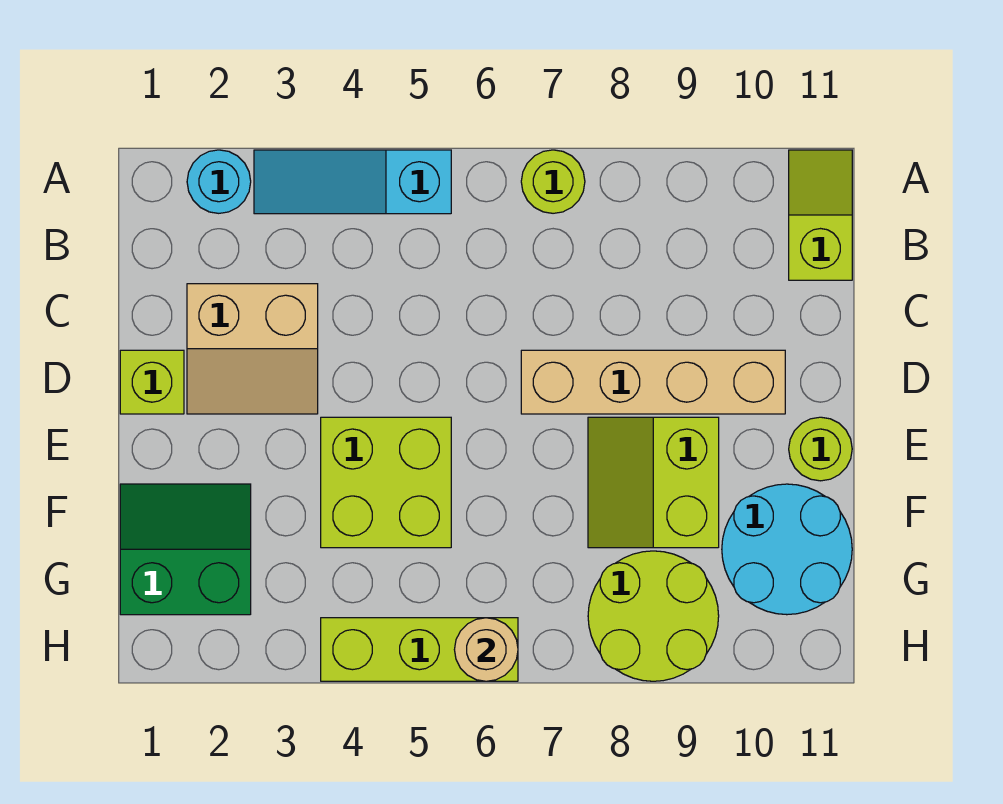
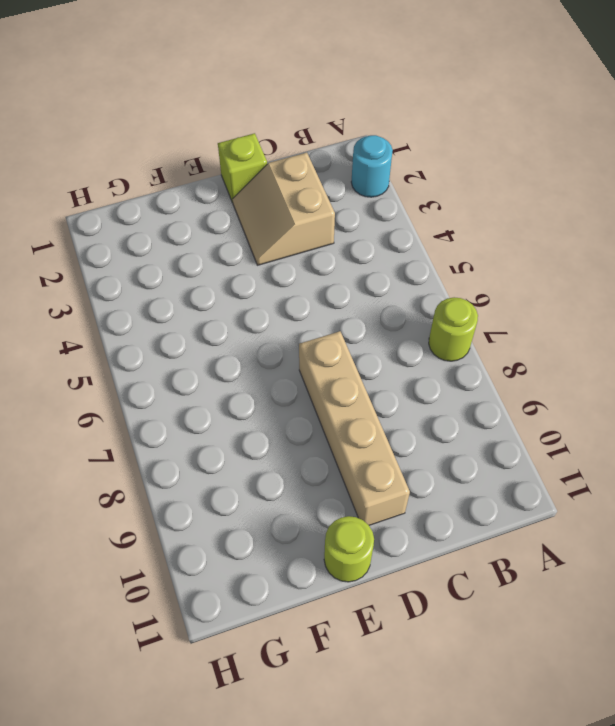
none -> cyan slope A3:A5 level 1 top 5
none -> lime slope A11:B11 level 1 top B
none -> lime brick E4:F5 level 1

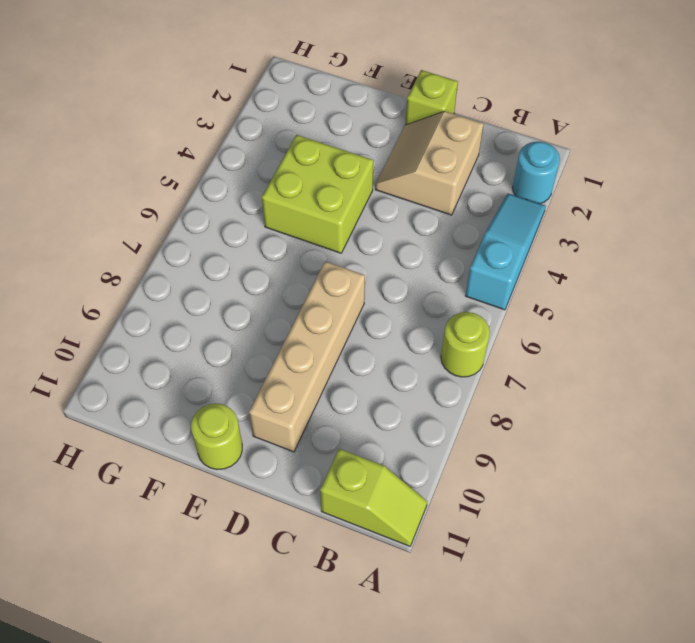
none -> lime slope E8:F9 level 1 top 9
none -> green slope F1:G2 level 1 top G
none -> cyan round brick F10:G11 level 1

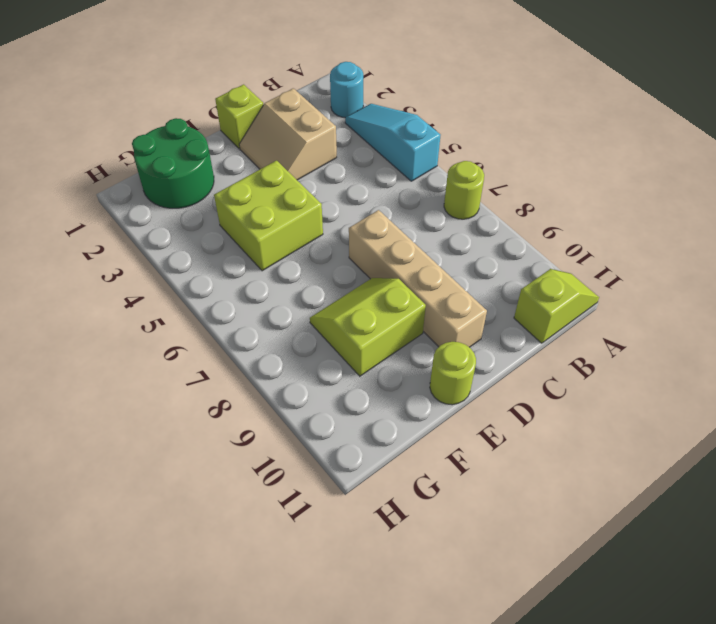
green round brick F1:G2 level 1 -> green slope F1:G2 level 1 top G
none -> cyan round brick F10:G11 level 1
none -> lime round brick G8:H9 level 1
none -> lime brick H4:H6 level 1

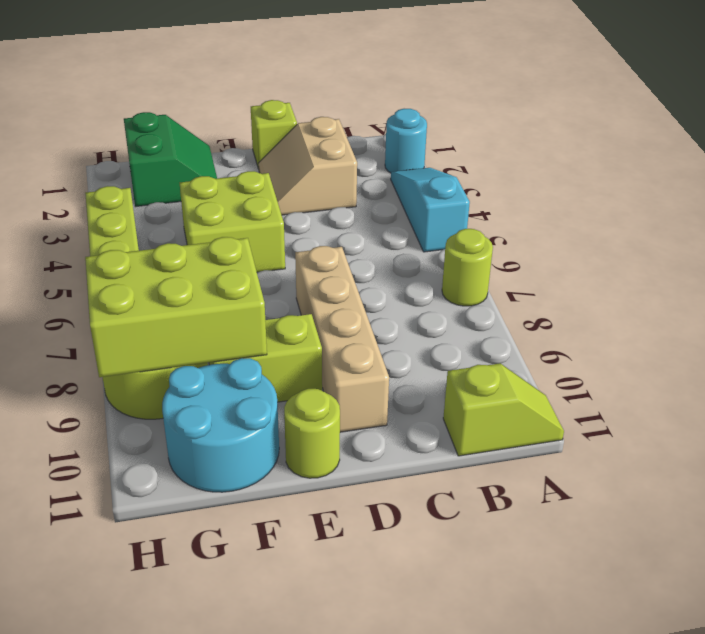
lime brick F8:H9 level 2 -> none
none -> tan round brick H6 level 2

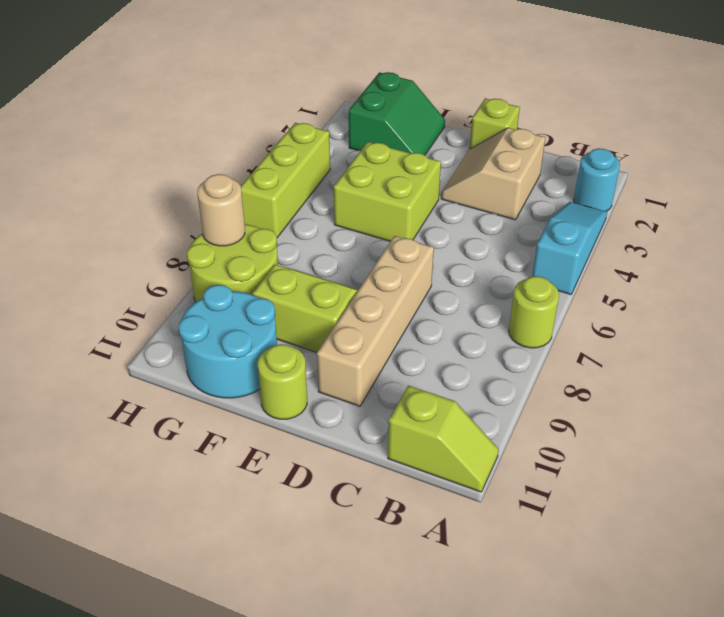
tan round brick H8 level 2 -> tan round brick H6 level 2

